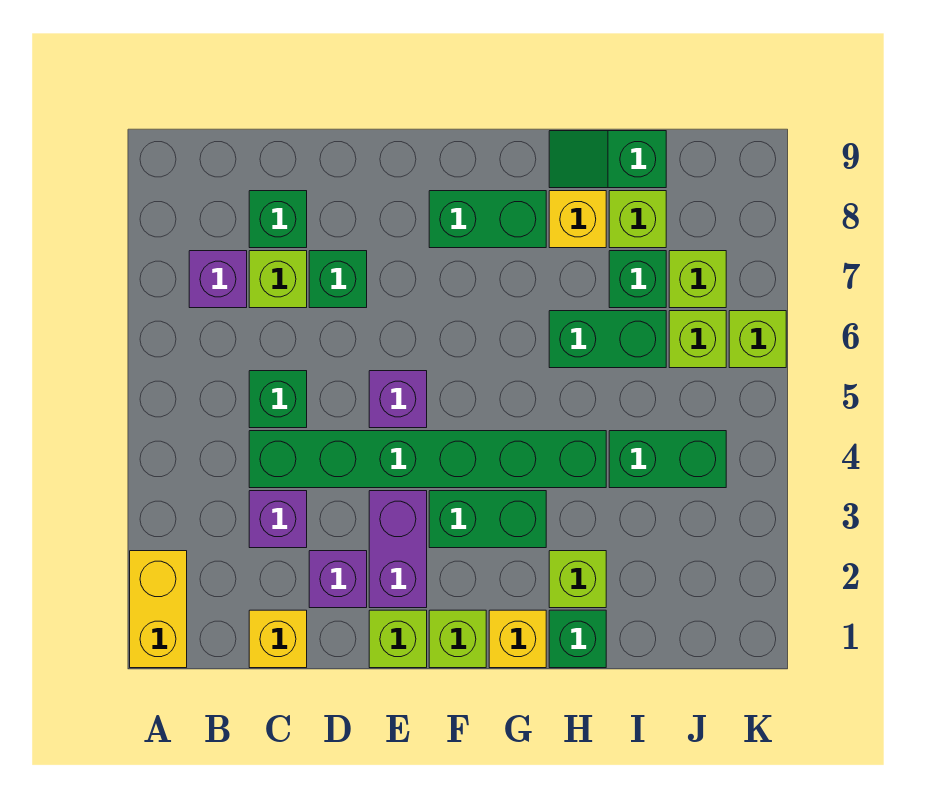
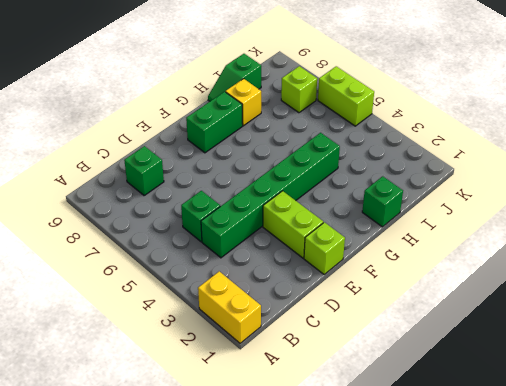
lime brick E2:E3 level 1 -> purple brick E2:E3 level 1
lime brick K5:K6 level 1 -> lime brick K6 level 1
none -> purple brick B7 level 1
none -> yellow brick C1 level 1
none -> purple brick C3 level 1

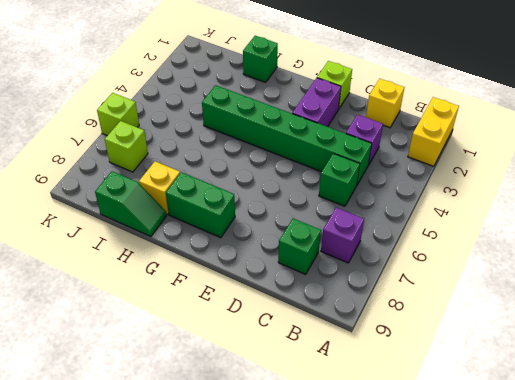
none -> lime brick C7 level 1
none -> purple brick D2 level 1
none -> green brick D7 level 1

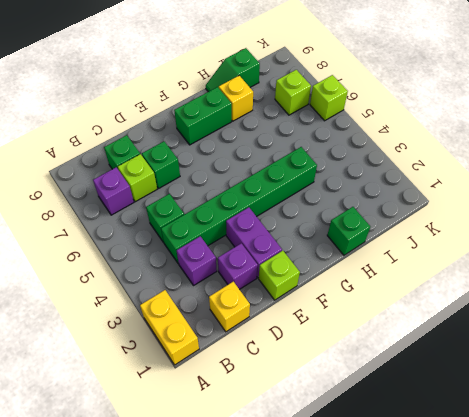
none -> purple brick E5 level 1
none -> lime brick F1 level 1
none -> green brick F3:G3 level 1

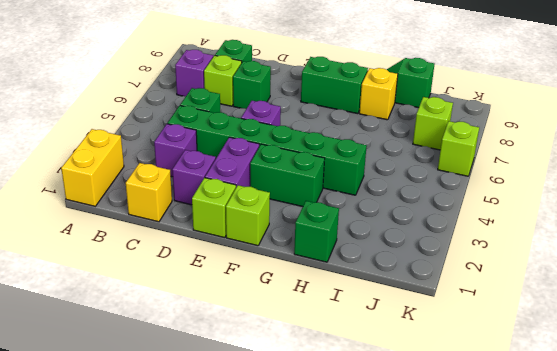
none -> yellow brick G1 level 1
none -> lime brick H2 level 1
none -> green brick H6:I6 level 1

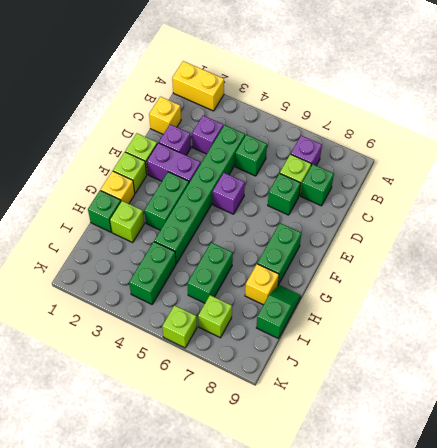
none -> green brick I7 level 1
none -> lime brick I8 level 1
none -> lime brick J6 level 1

